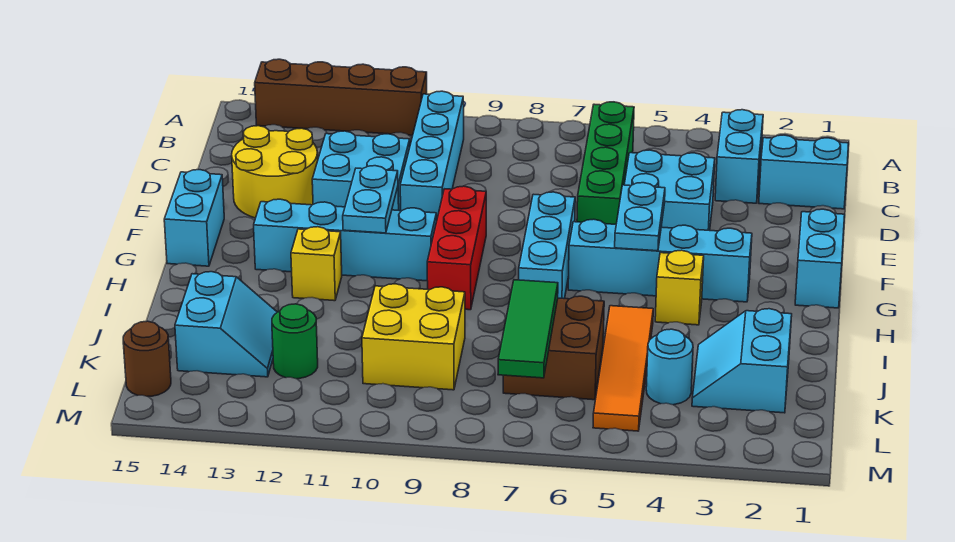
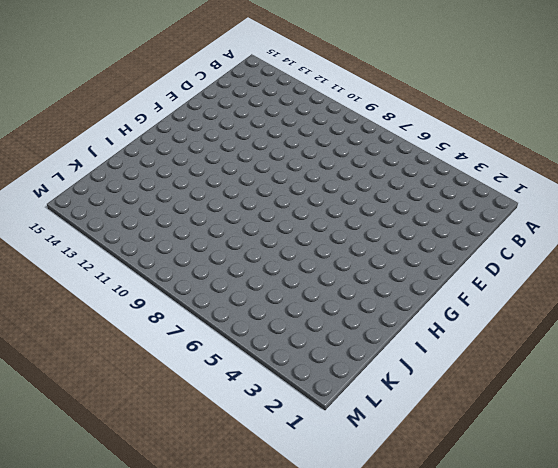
none -> brown brick A11:A14 level 1
none -> cyan brick B3:C3 level 1
none -> green brick B6:E6 level 1

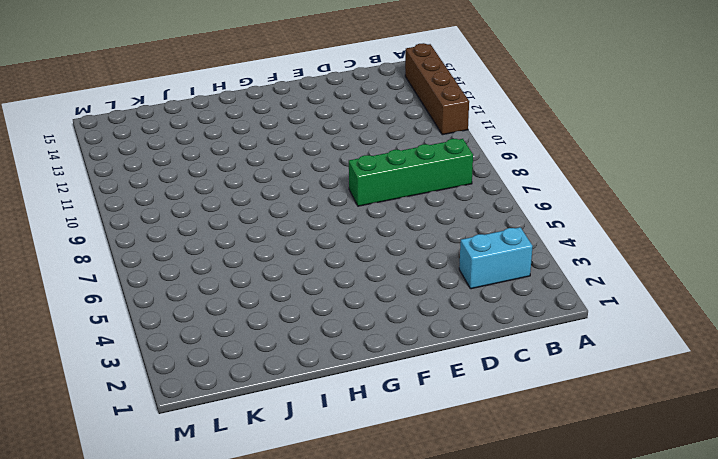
green brick B8:E8 level 1 -> green brick B6:E6 level 1
none -> cyan brick B10:E10 level 1
none -> cyan brick C1:C2 level 1
none -> cyan brick D4:E5 level 1

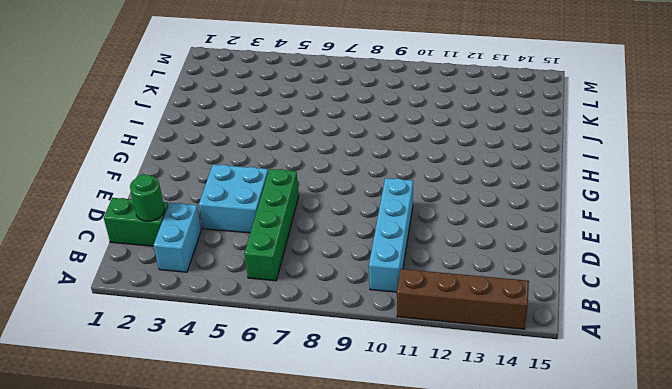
green brick C1:C2 level 1 -> cyan brick C1:C2 level 1
green round brick C2 level 2 -> green round brick K12 level 1
none -> cyan brick D11:E12 level 1
none -> yellow round brick D13:E14 level 1
none -> cyan brick F1:G1 level 1

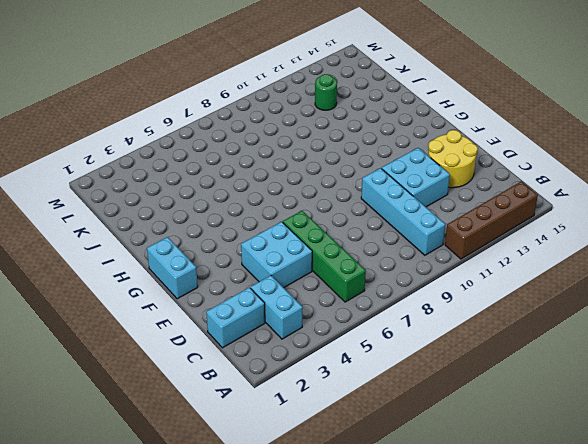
none -> cyan brick F7:H7 level 1
none -> red brick F9:H9 level 1
none -> cyan brick F15:G15 level 1

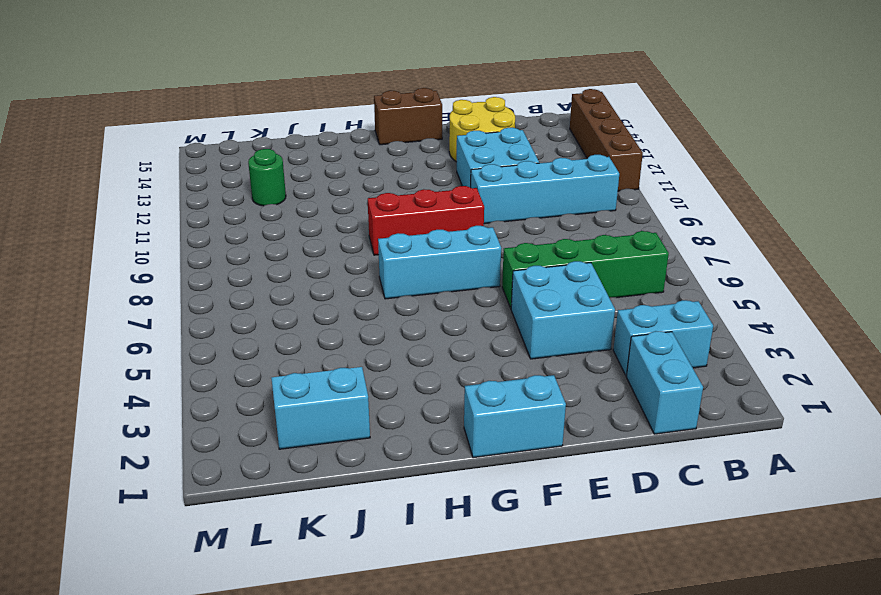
brown brick F15:G15 level 1 -> cyan brick F15:G15 level 1
none -> cyan brick G3:G6 level 1
none -> cyan brick G10:G13 level 1
none -> yellow brick H4 level 1

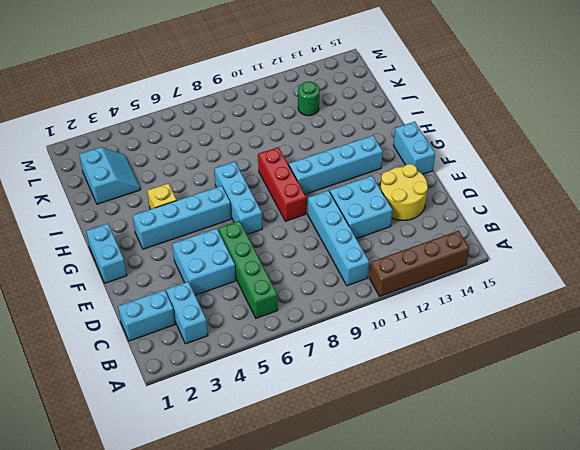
none -> yellow brick H12 level 1
none -> orange tile I5:L5 level 1
none -> brown brick J6:K7 level 1

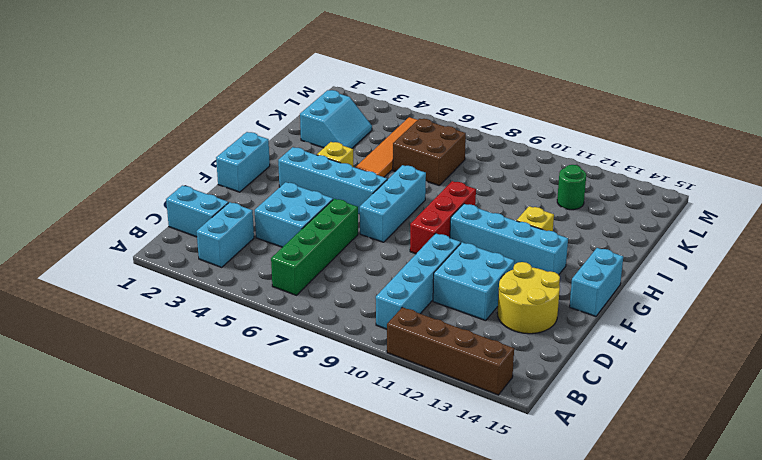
none -> yellow brick J9:K10 level 1
none -> cyan slope J13:K14 level 1 top 14
none -> cyan round brick K4 level 1

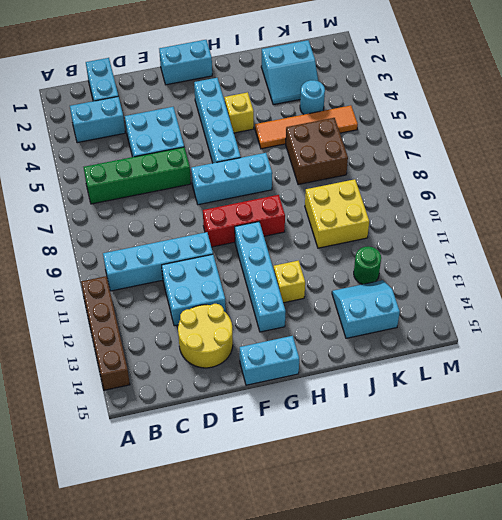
none -> brown round brick L15 level 1
none -> cyan plate F5:G5 level 2
none -> cyan plate F11:G11 level 2

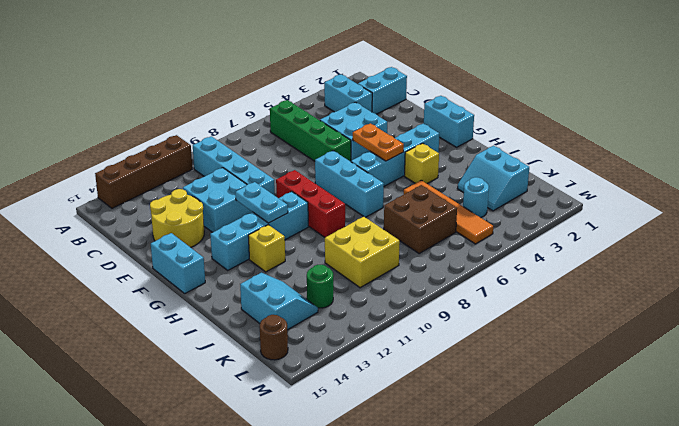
orange plate F5:G5 level 2 -> cyan plate F5:G5 level 2
none -> green tile J7:L7 level 2

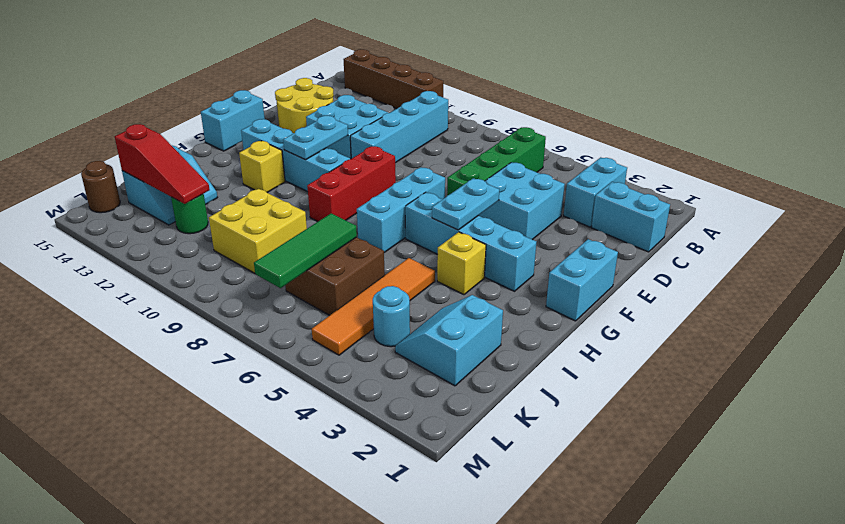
red slope K12:K14 level 2 top 14 -> none

